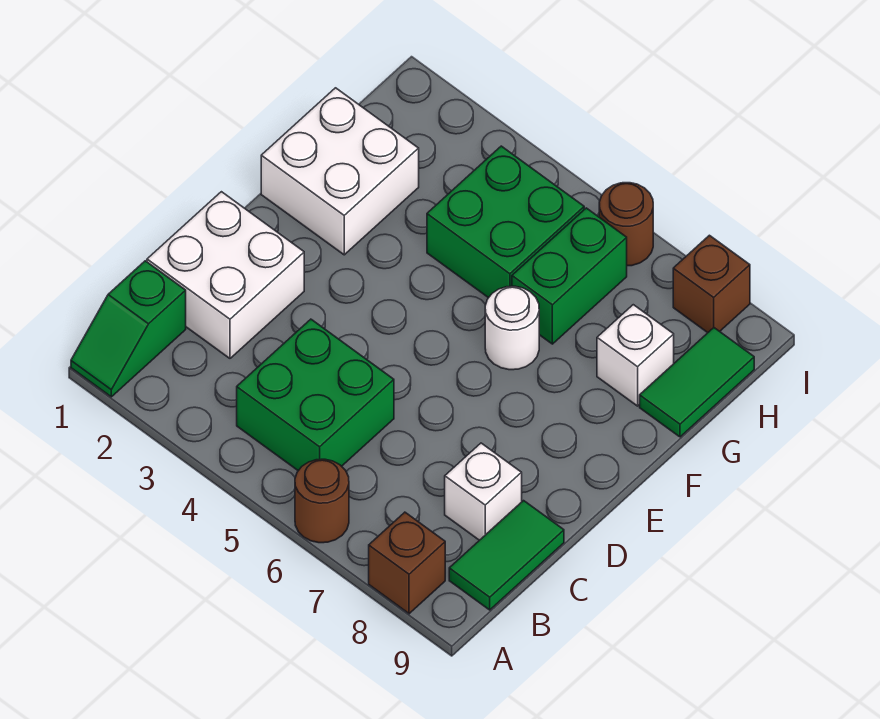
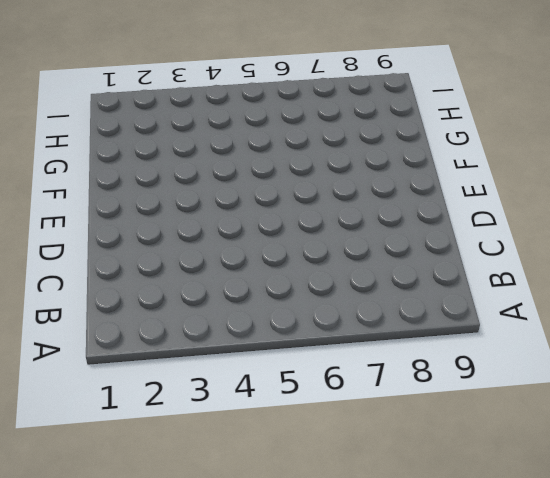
none -> green slope A1:B1 level 1 top B
none -> brown round brick A6 level 1
none -> brown brick A8 level 1

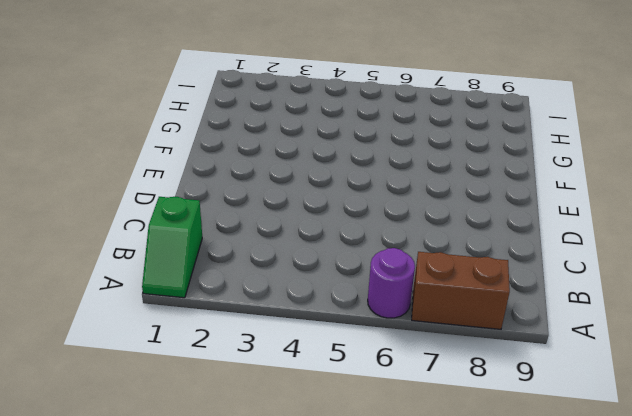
purple round brick A6 level 1 -> brown round brick A6 level 1
brown brick A7:A8 level 1 -> brown brick A8 level 1
none -> green brick B4:C5 level 1
none -> green tile B9:C9 level 1
none -> white brick C1:D2 level 1

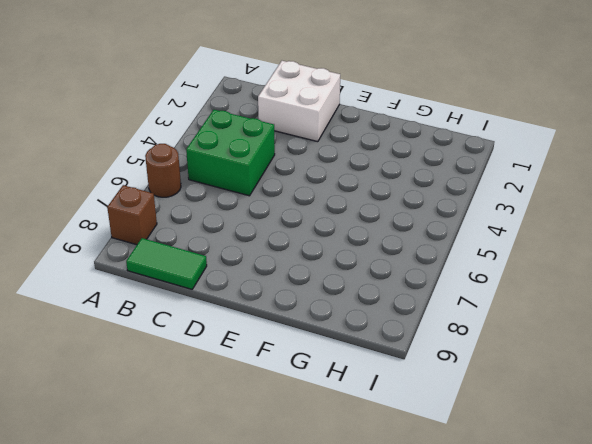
none -> green slope A1:B1 level 1 top B
none -> white brick C8 level 1
none -> white brick F1:G2 level 1

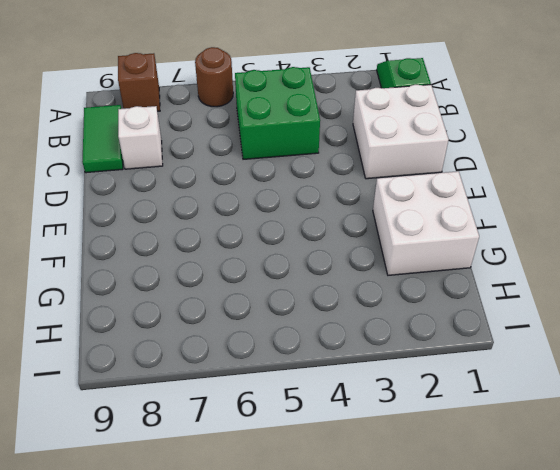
none -> white round brick F6 level 1
none -> green brick G4:H5 level 1
none -> green brick G6:H6 level 1

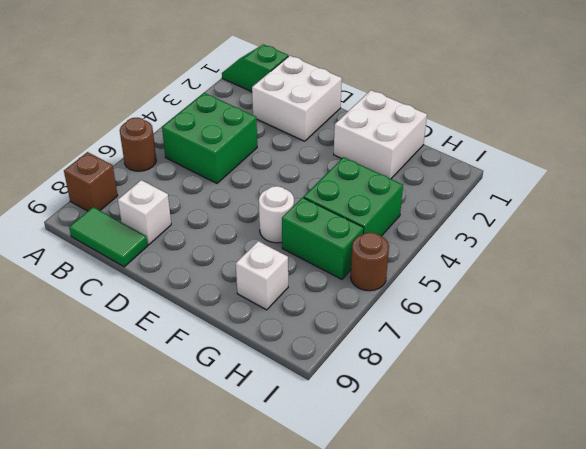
none -> green tile G9:H9 level 1
none -> brown brick I8 level 1

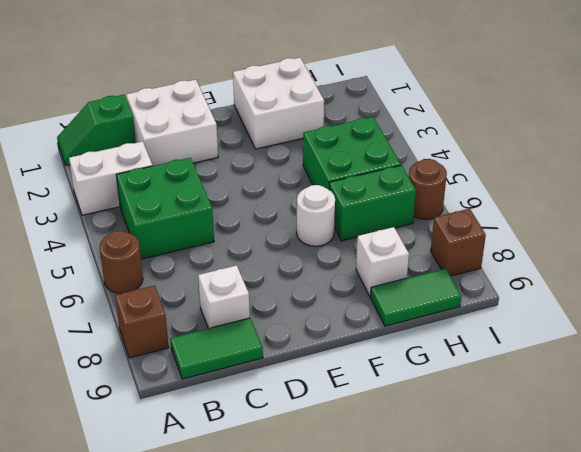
white brick A3:B3 level 1 -> none

